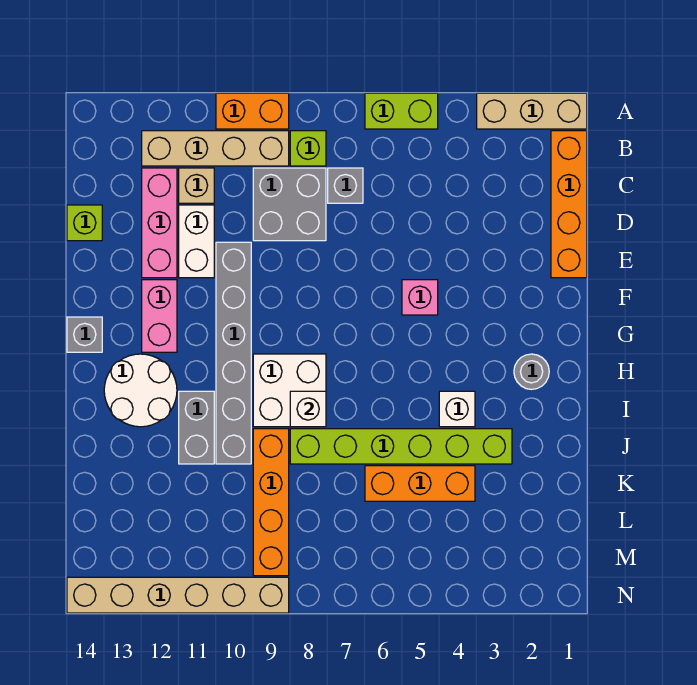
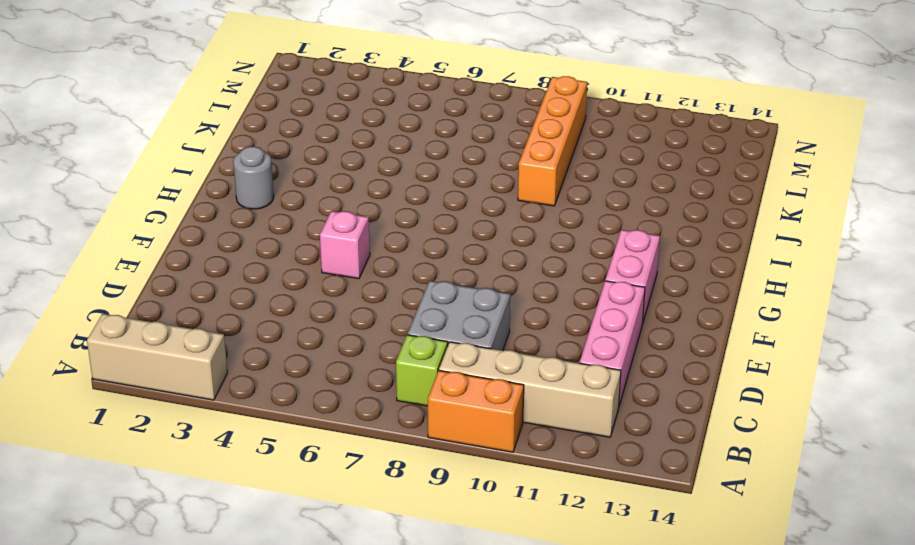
none -> lime brick A5:A6 level 1
none -> orange brick B1:E1 level 1
none -> grey brick C7 level 1

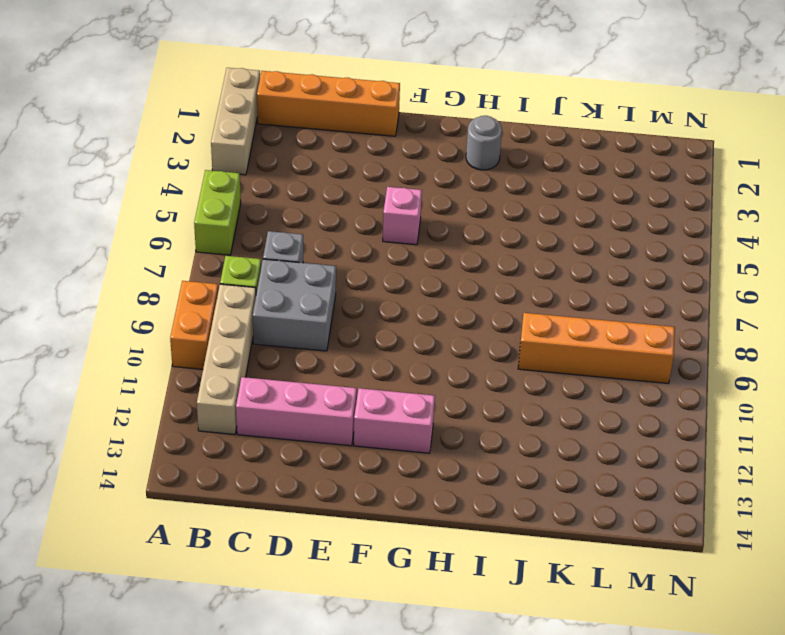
none -> tan brick C11 level 1
none -> white brick D11:E11 level 1
none -> lime brick D14 level 1

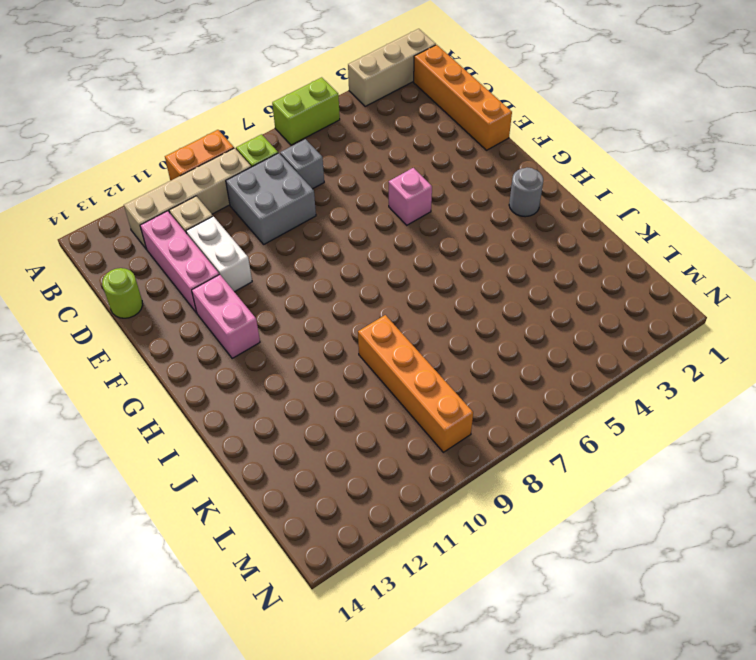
lime round brick D14 level 1 -> lime brick D14 level 1
none -> grey brick E10:J10 level 1
none -> grey brick G14 level 1
none -> white brick H8:I9 level 1

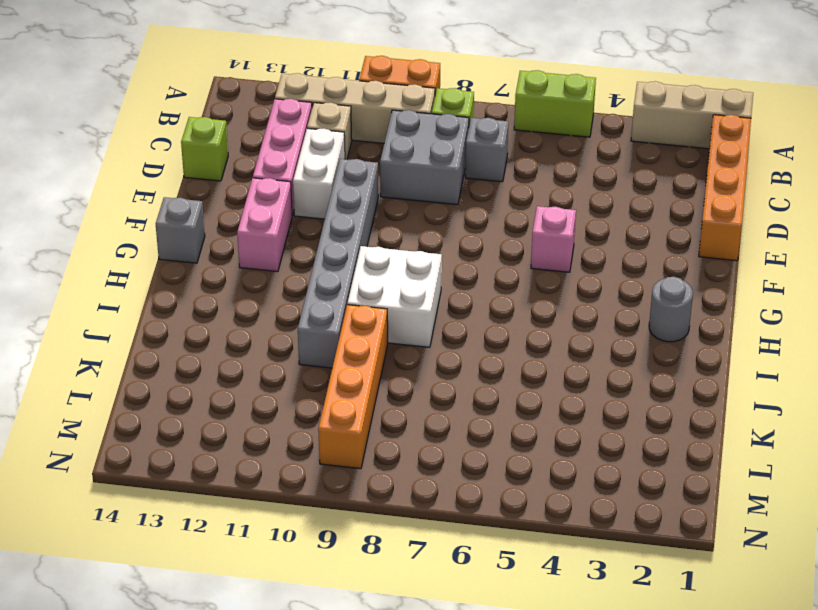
none -> white round brick H12:I13 level 1
none -> white brick I4 level 1
none -> grey brick I11:J11 level 1

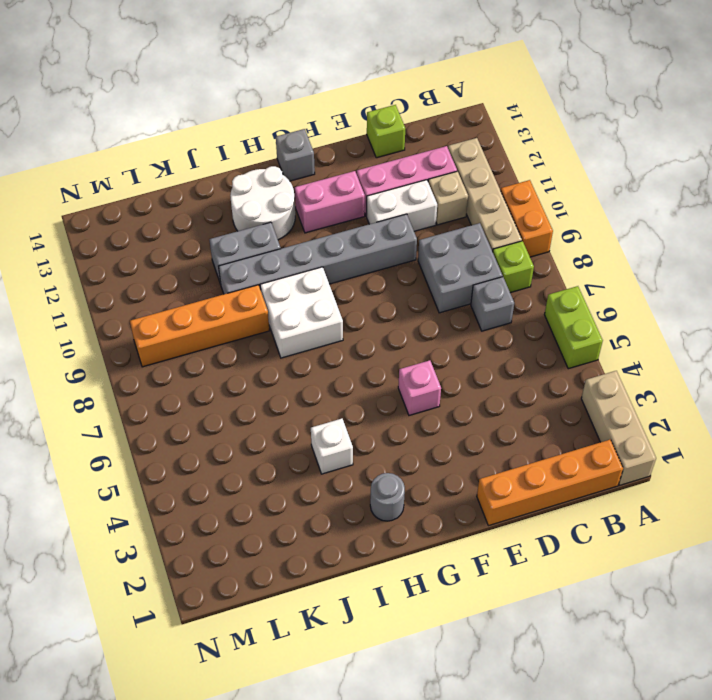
none -> lime brick J3:J8 level 1
none -> orange brick K4:K6 level 1
none -> tan brick N9:N14 level 1

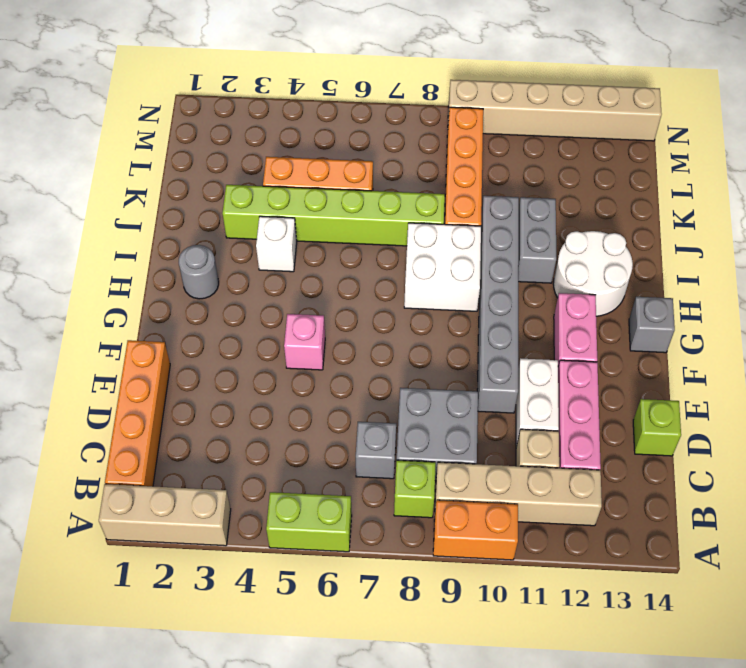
none -> white brick I8 level 2

